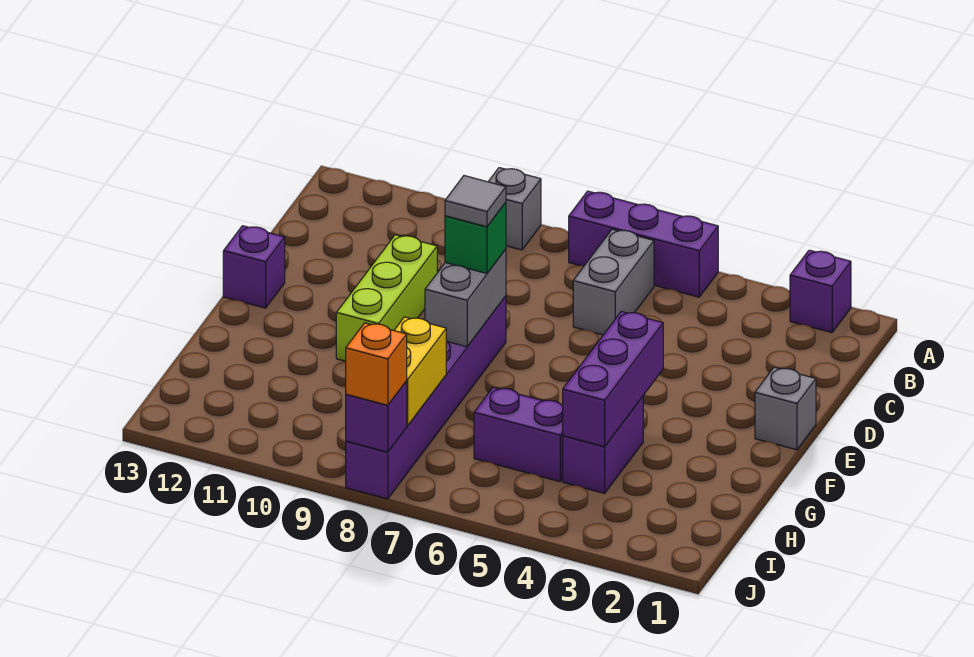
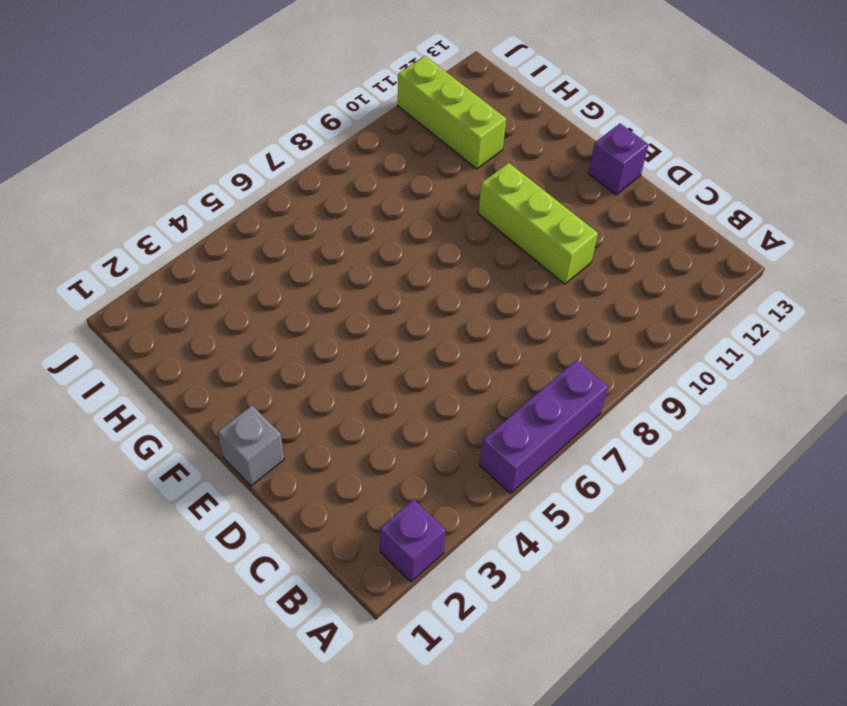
lime brick H11:J11 level 1 -> none
none -> grey brick A9 level 1
none -> grey brick B6:C6 level 1
none -> purple brick E8:J8 level 1

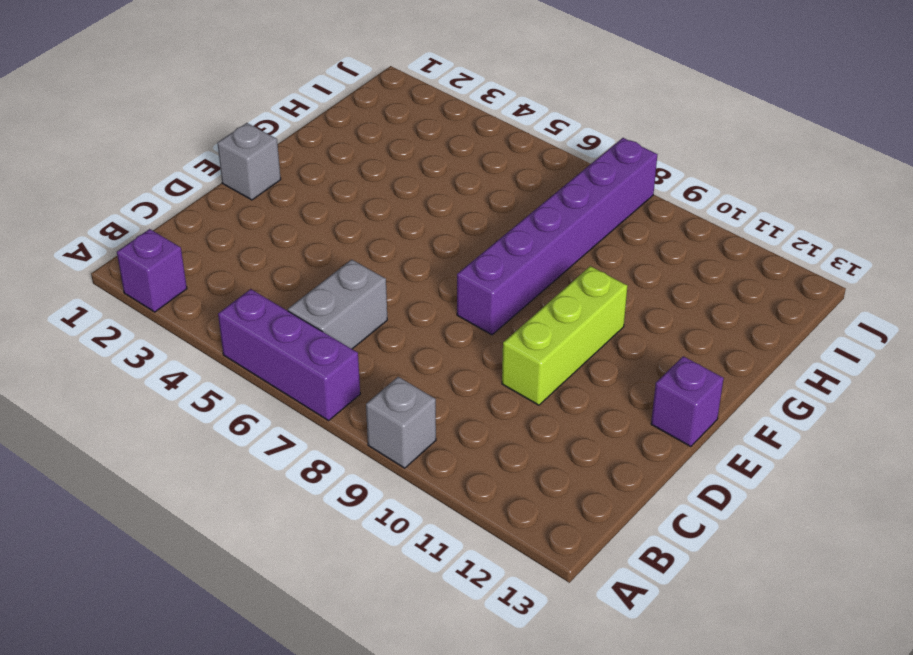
none -> purple brick G4:H4 level 1
none -> purple brick H5:H6 level 1
none -> grey brick E8:F8 level 2

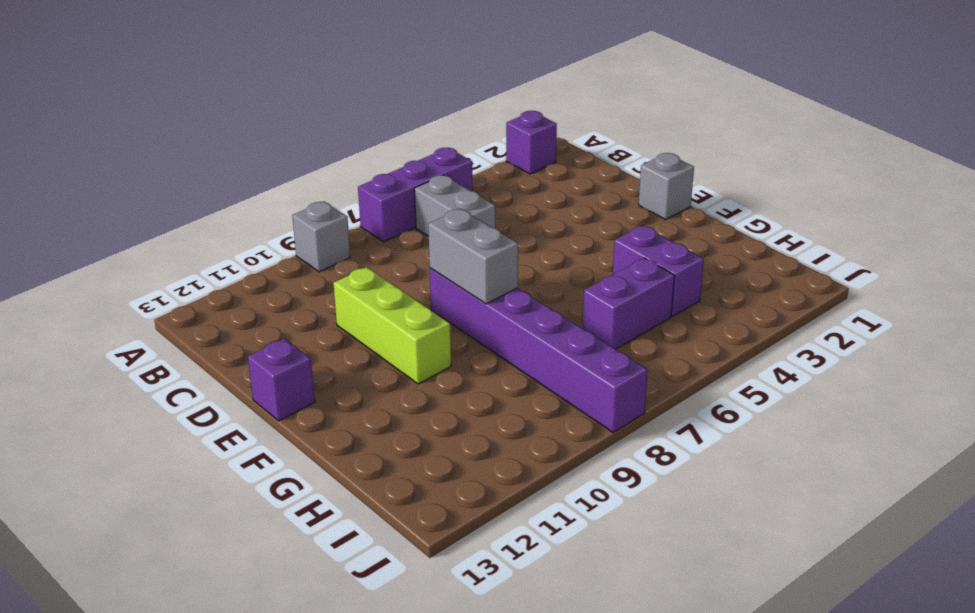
none -> purple brick F4:H4 level 2
none -> yellow brick H8:I8 level 2
none -> purple brick J8 level 2

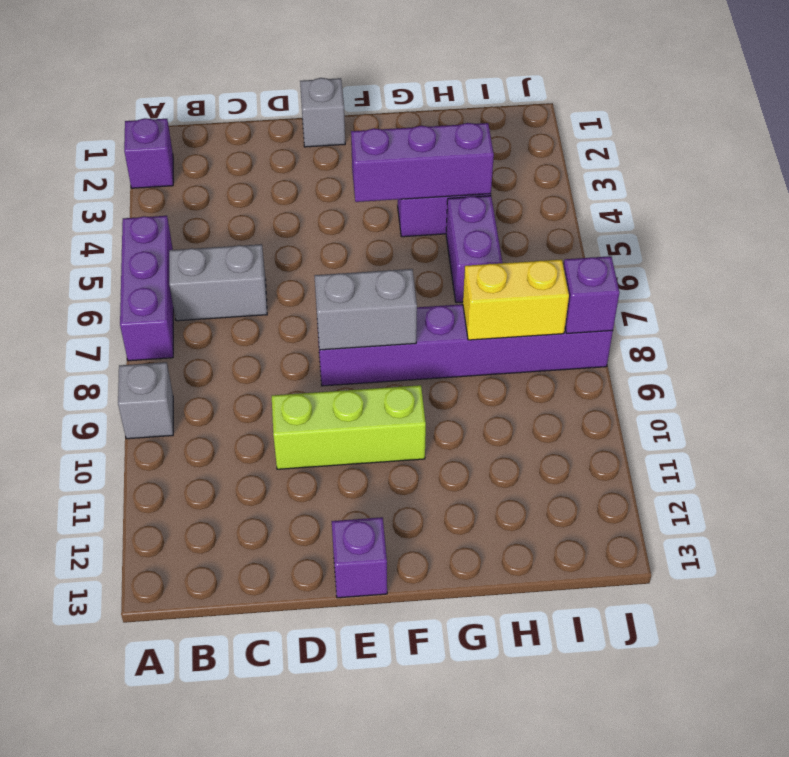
none -> green brick E8 level 3
none -> orange brick J8 level 3
none -> grey tile E8 level 4

